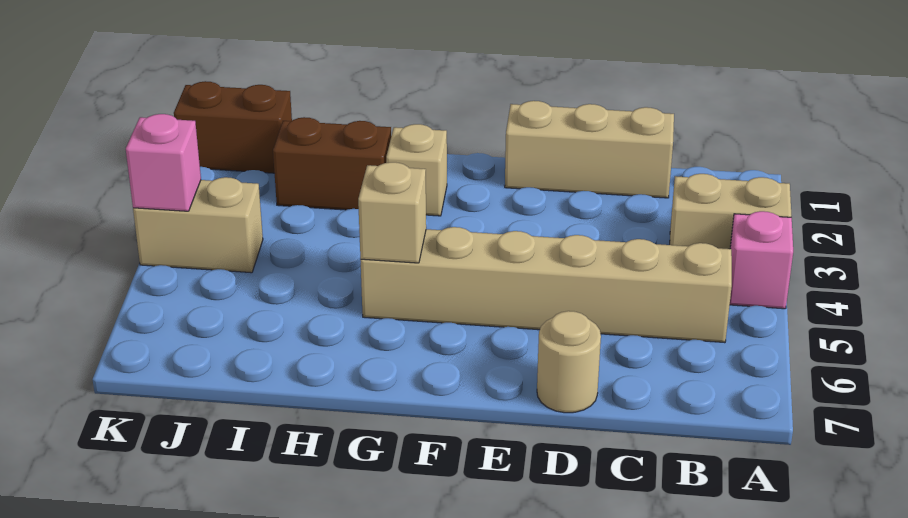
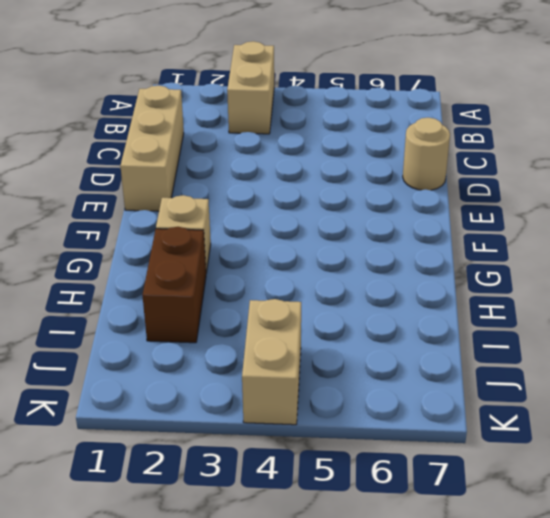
none -> pink brick A4 level 1
none -> tan brick B5:G5 level 1

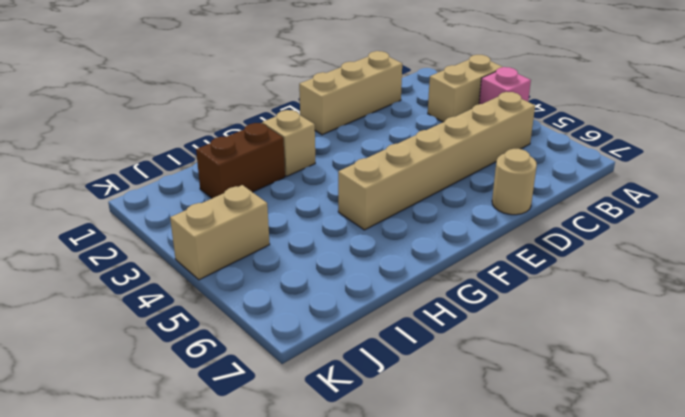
none -> brown brick J1:K1 level 1
none -> tan brick G5 level 2

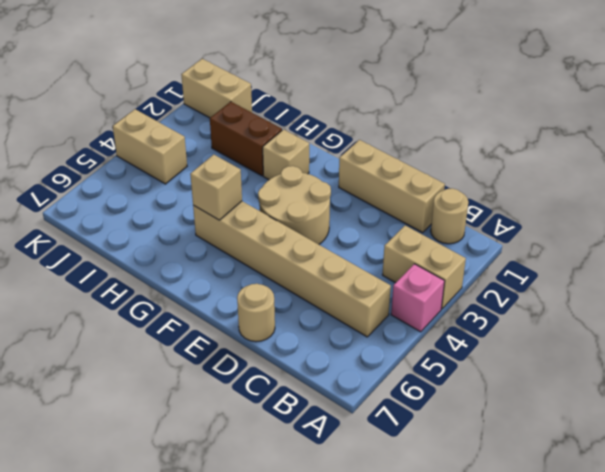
tan round brick B1 level 1 -> none
tan round brick E3:F4 level 1 -> none
tan brick J1:K1 level 1 -> brown brick J1:K1 level 1
none -> pink brick K4 level 2

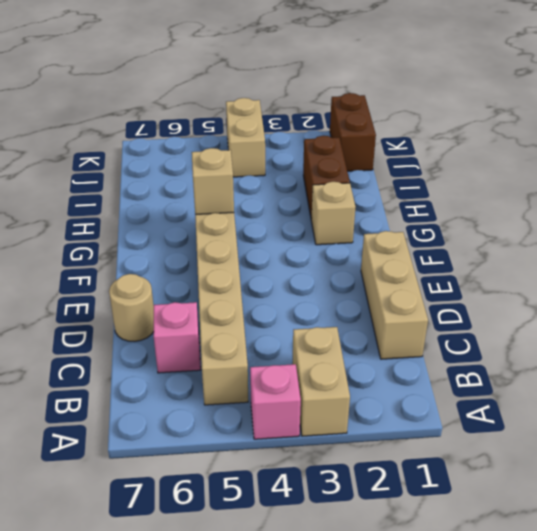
pink brick C6 level 1 -> pink brick K4 level 2

